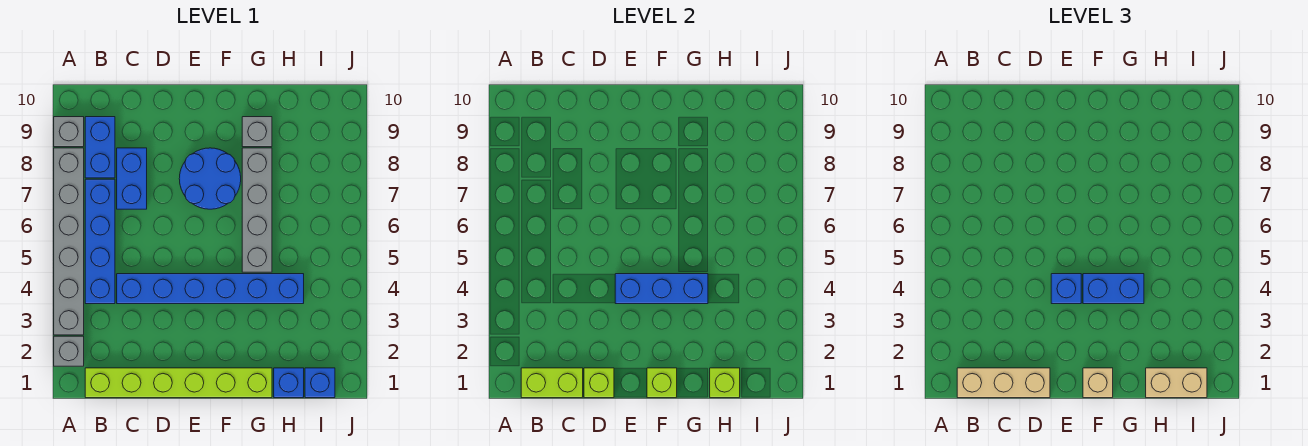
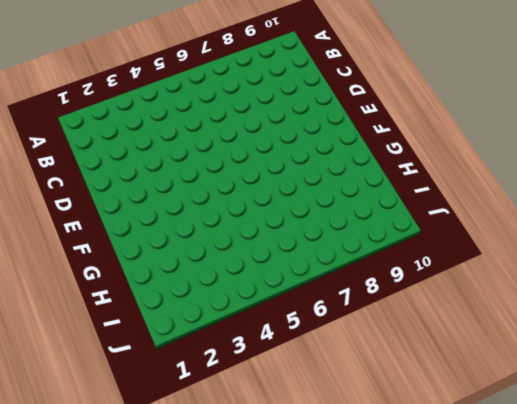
none -> grey brick A2 level 1
none -> grey brick A3:A8 level 1
none -> grey brick A9 level 1

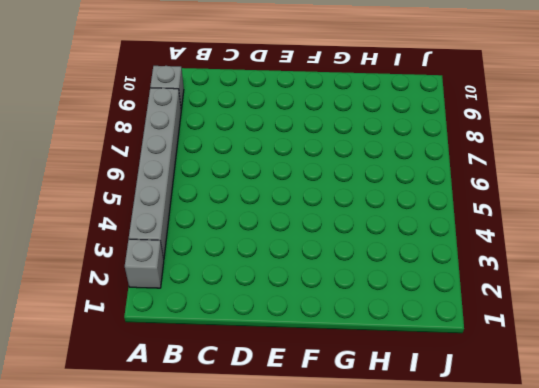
none -> lime brick B1:G1 level 1
none -> blue brick B4:B7 level 1
none -> blue brick B8:B9 level 1

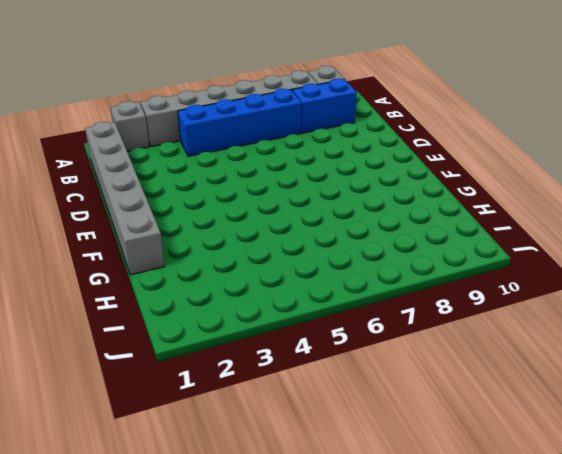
grey brick B1:G1 level 1 -> lime brick B1:G1 level 1
none -> blue brick C4:H4 level 1
none -> blue brick C7:C8 level 1
none -> blue round brick E7:F8 level 1

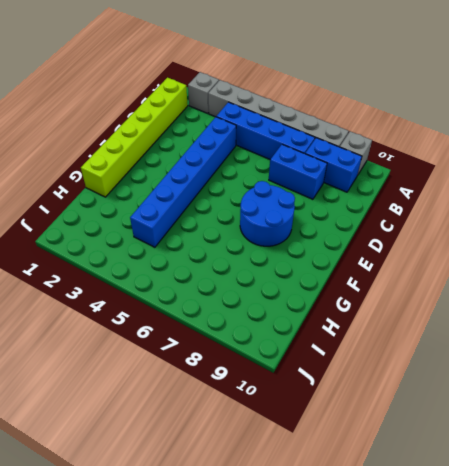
none -> grey brick G5:G8 level 1
none -> grey brick G9 level 1
none -> blue brick H1 level 1

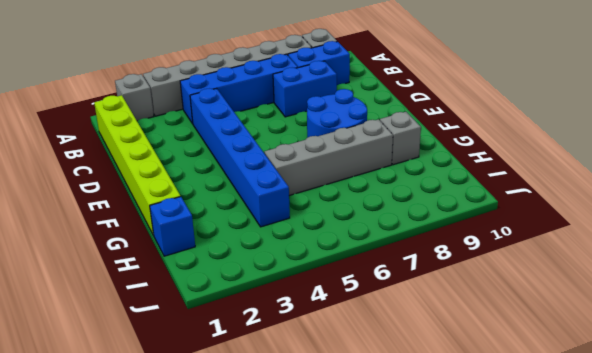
none -> blue brick I1 level 1
none -> lime brick B1:C1 level 2
none -> lime brick D1 level 2

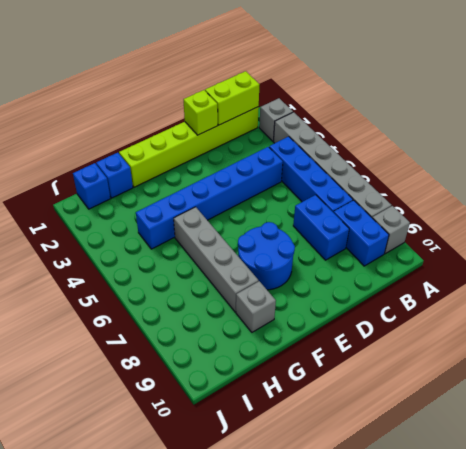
none -> blue brick E4:G4 level 2
none -> lime brick F1 level 2
none -> lime brick H1 level 2

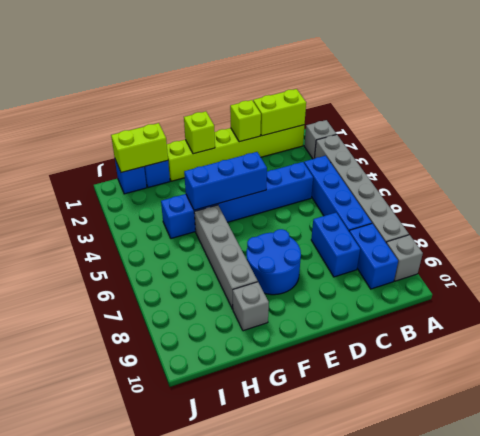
lime brick H1:I1 level 2 -> lime brick H1 level 2
none -> tan brick B1:D1 level 3
none -> blue brick E4 level 3
none -> tan brick F1 level 3

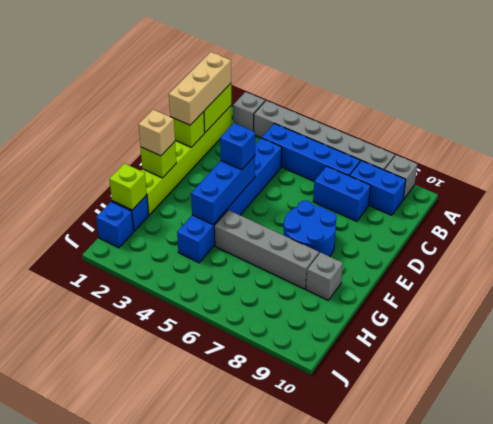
none -> blue brick F4:G4 level 3
none -> tan brick H1:I1 level 3

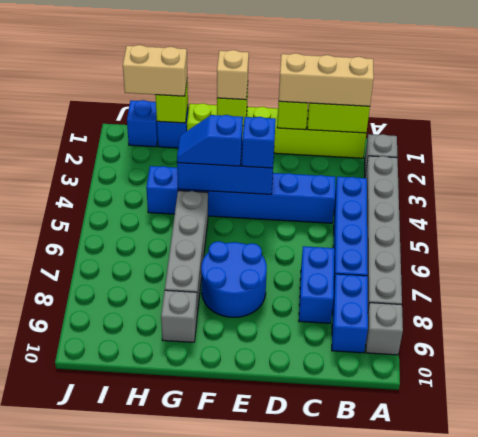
blue slope F4:G4 level 3 top F -> blue brick F4:G4 level 3

